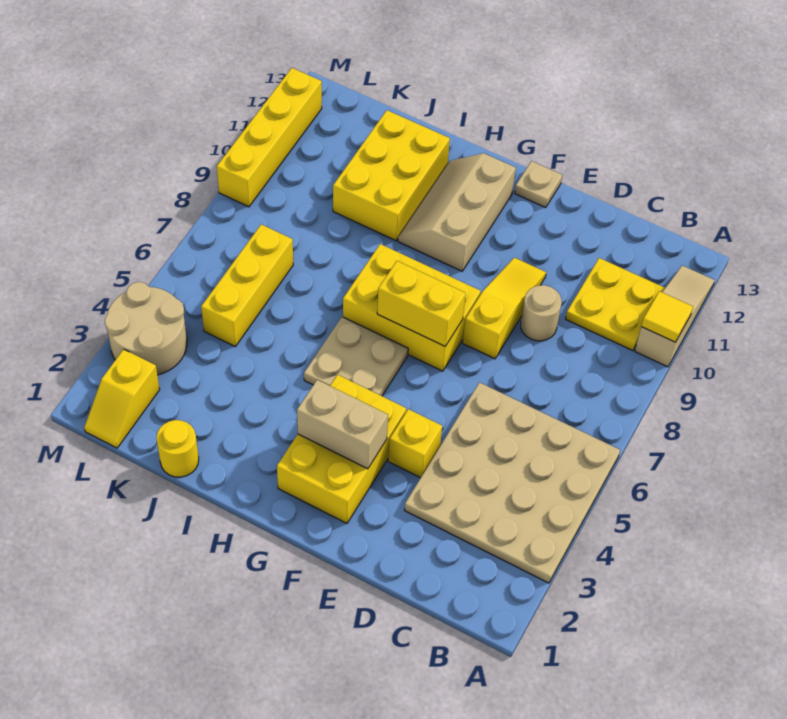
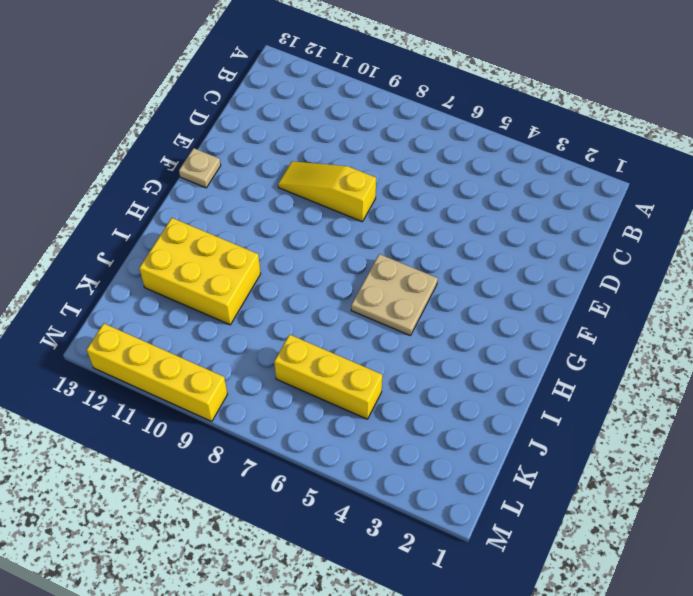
none -> tan plate A3:D6 level 1
none -> tan slope A10:A12 level 1 top 10
none -> yellow plate B10:C11 level 1

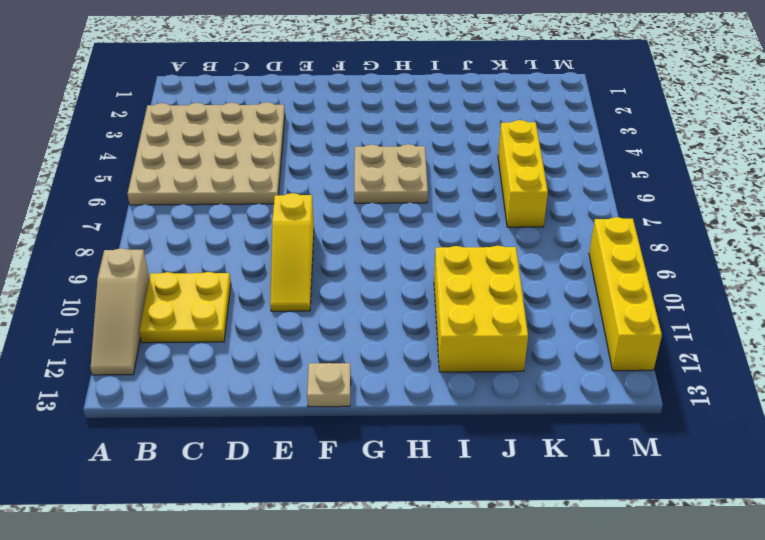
none -> tan round brick D9 level 1
none -> yellow brick E4 level 1
none -> yellow brick F2:G4 level 1

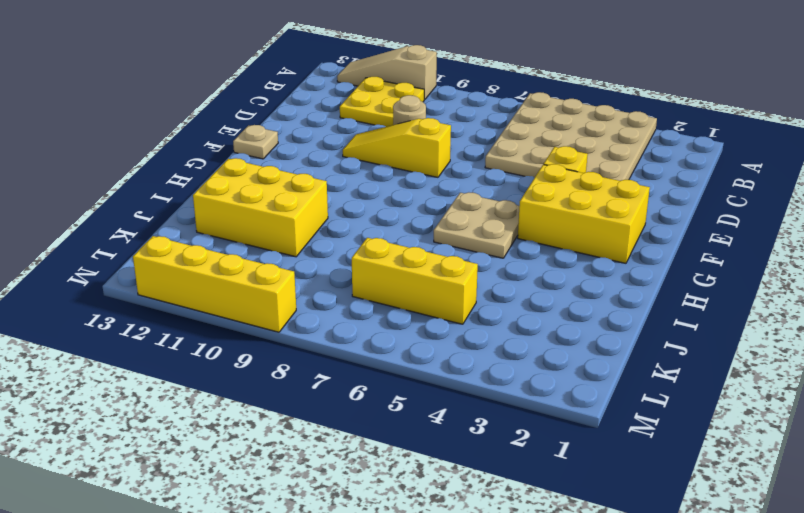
none -> yellow brick F7:H8 level 1
none -> tan slope G10:H12 level 1 top G
none -> yellow round brick J1 level 1

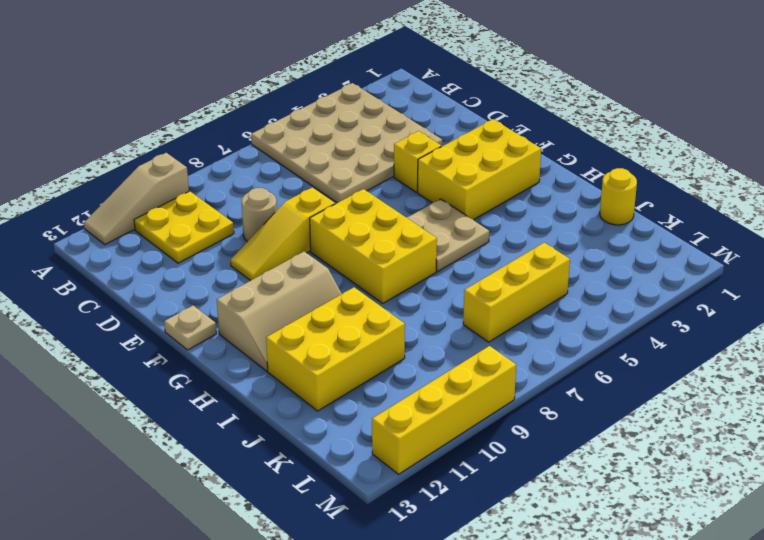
none -> yellow slope L1:L2 level 1 top 2
none -> tan round brick L3:M4 level 1
none -> yellow tile A10 level 2

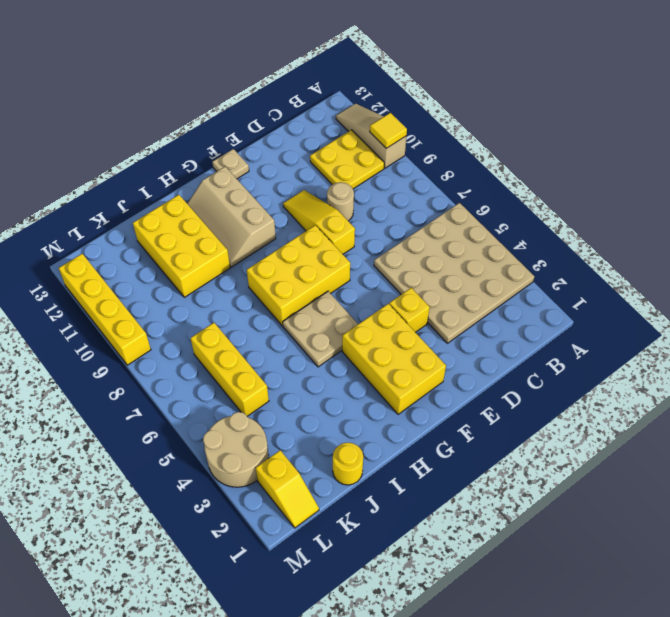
none -> tan brick F3:G3 level 2
none -> yellow brick F7:G7 level 2

